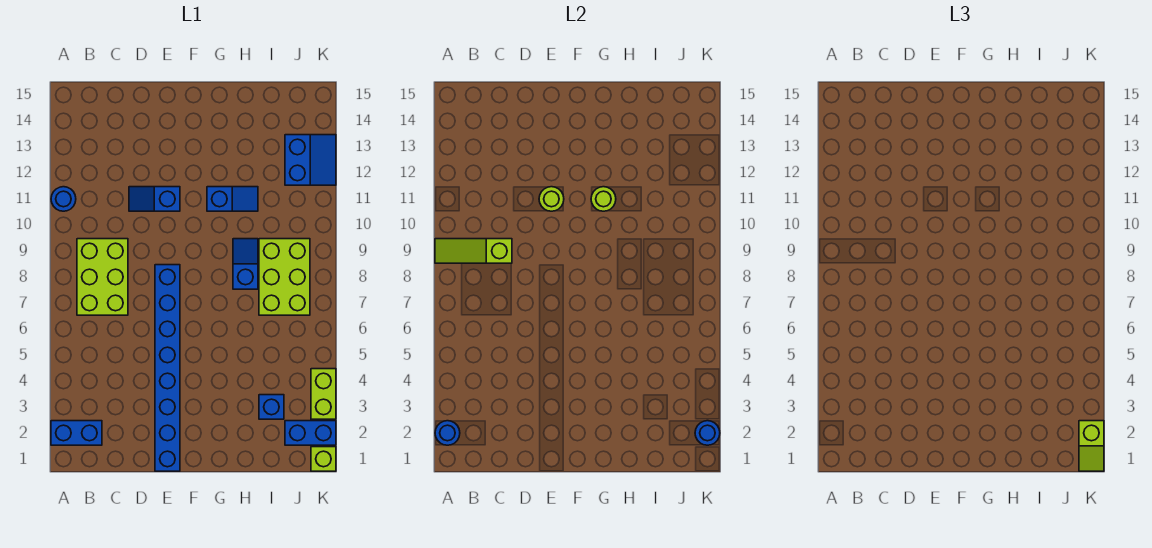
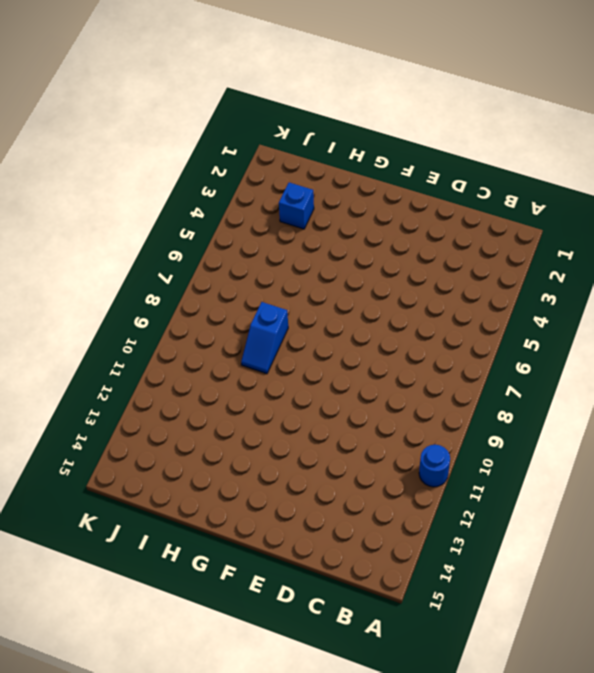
none -> blue brick A2:B2 level 1
none -> lime brick B7:C9 level 1
none -> blue slope D11:E11 level 1 top E

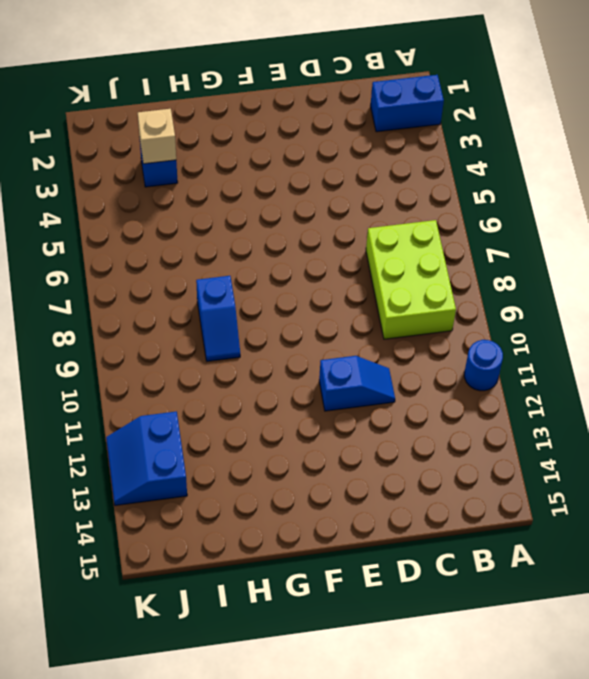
tan brick I3 level 2 -> none
none -> blue brick E1:E8 level 1
none -> blue slope G11:H11 level 1 top G
none -> lime brick I7:J9 level 1

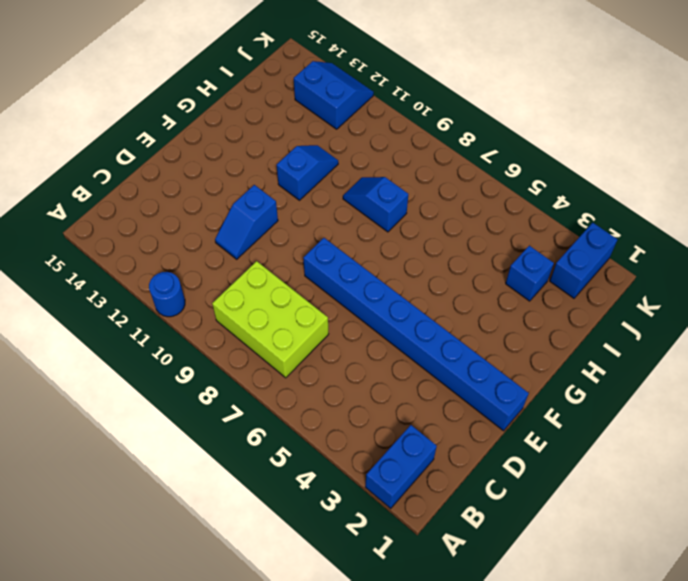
none -> lime brick I7:J9 level 1
none -> lime brick K1 level 1
none -> lime brick K3:K4 level 1

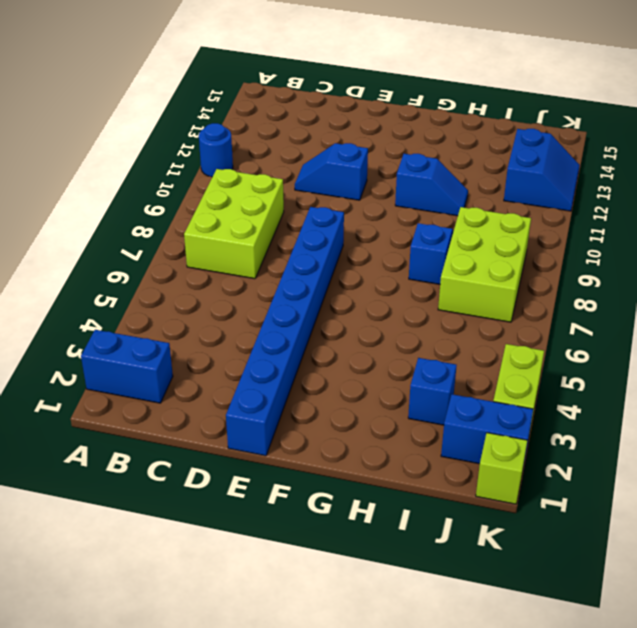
none -> blue round brick A2 level 2
none -> lime slope A9:C9 level 2 top C
none -> lime round brick E11 level 2

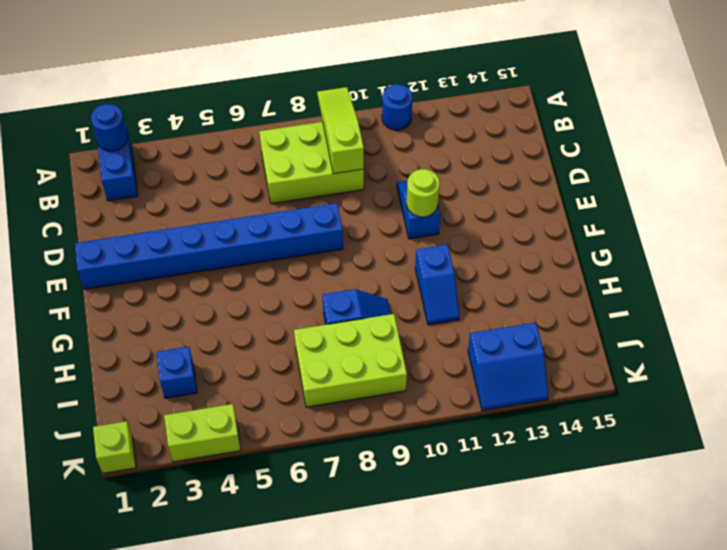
none -> blue brick J2:K2 level 1
none -> lime round brick G11 level 2
none -> blue round brick K2 level 2

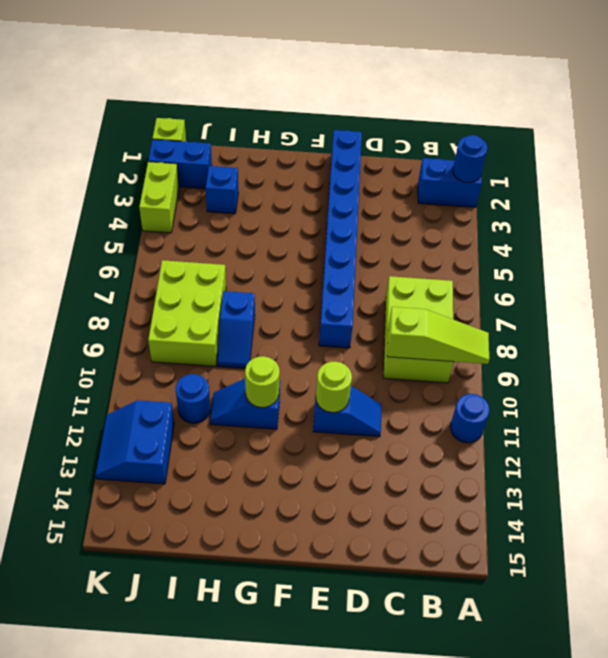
blue round brick I11 level 1 -> blue round brick K2 level 2
none -> lime slope K1:K2 level 3 top 2

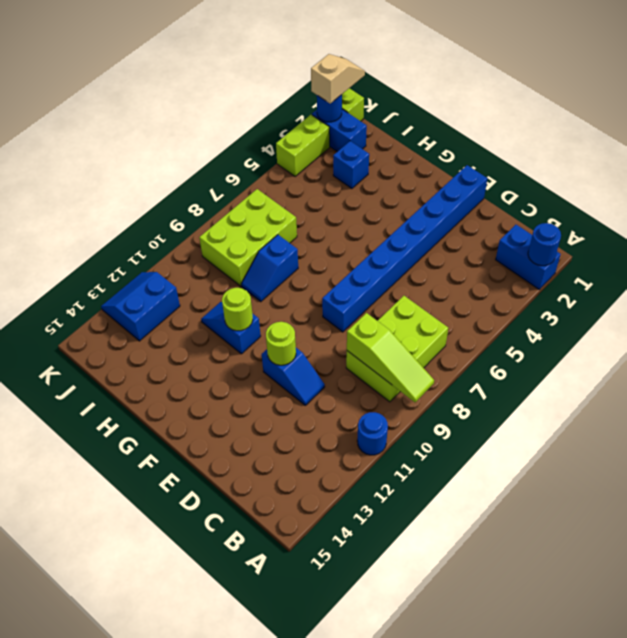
tan slope K1:K2 level 3 top 2 -> lime slope K1:K2 level 3 top 2

